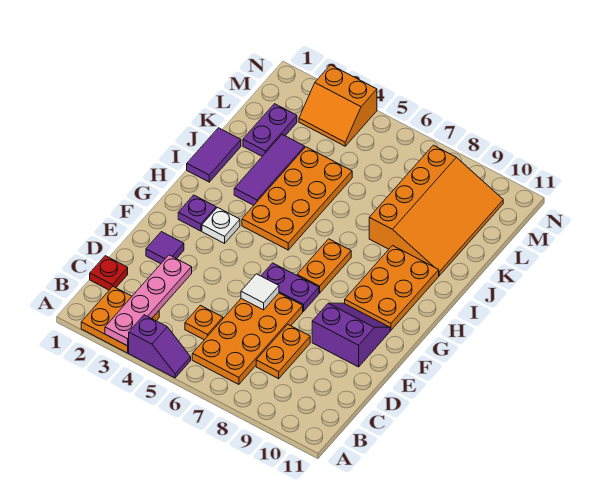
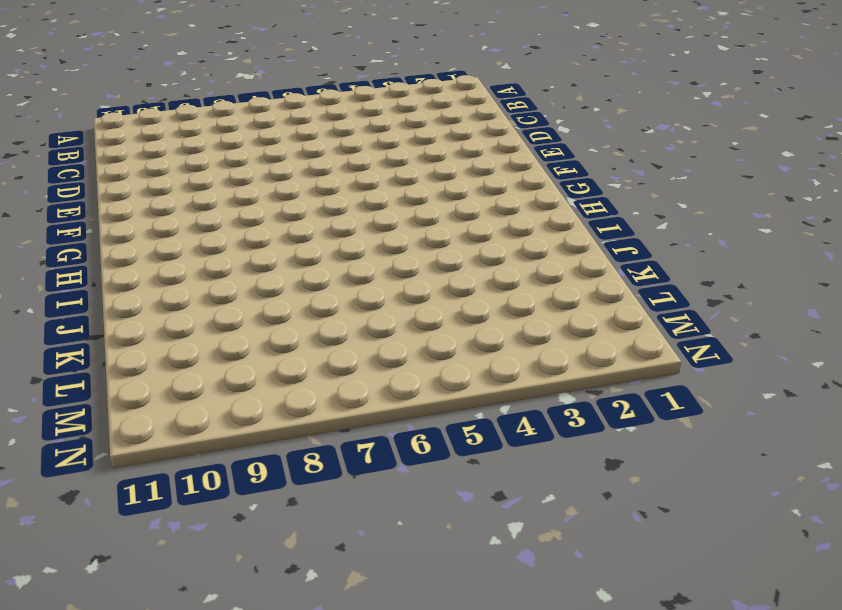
none -> orange plate A2:B3 level 1
none -> purple slope A4:A5 level 1 top 4
none -> orange plate B6:E7 level 1

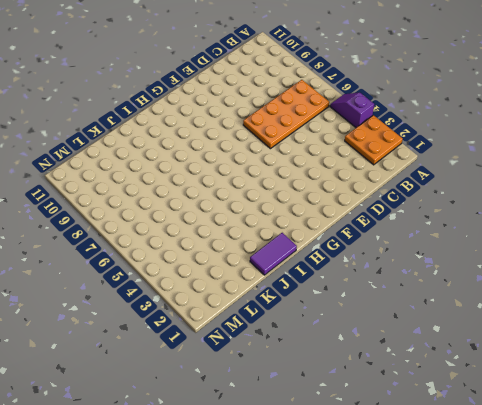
none -> red plate C1 level 1
none -> orange plate C5 level 1
none -> orange plate C8:D8 level 1

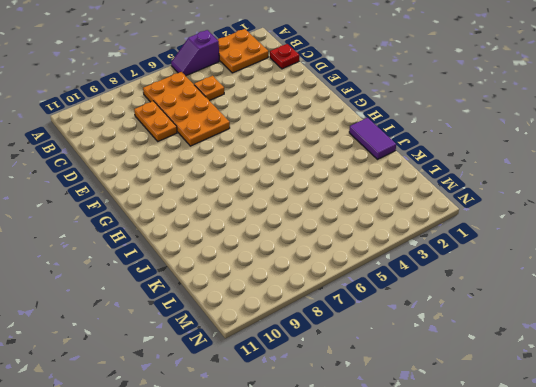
none -> purple tile E2 level 1
none -> purple slope E9:F10 level 1 top E
none -> purple plate F6:F7 level 1

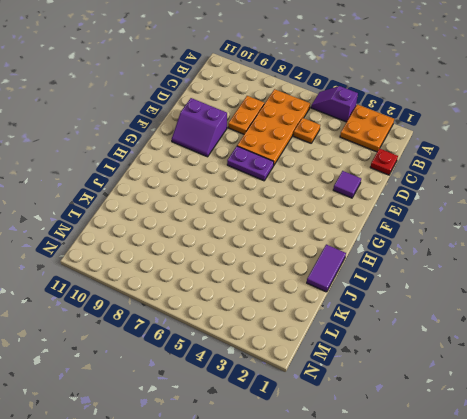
none -> purple plate G2 level 1
none -> white plate G3 level 1
none -> orange plate G7:H7 level 1

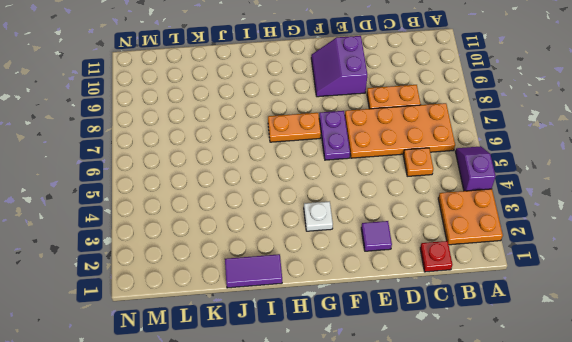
none -> purple plate G2 level 1
none -> orange plate G9:I10 level 1
none -> orange plate H4:K5 level 1

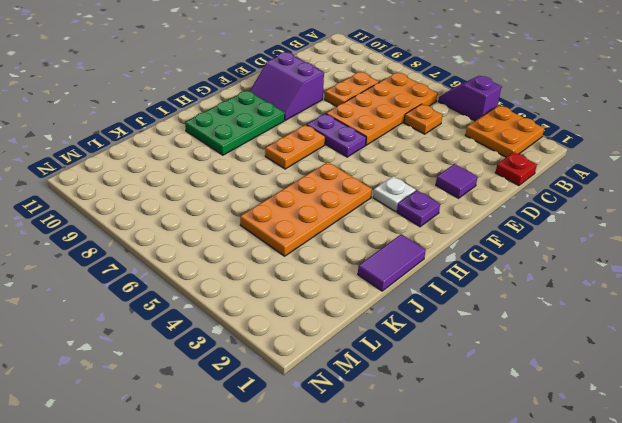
green plate G9:I10 level 1 -> orange plate G9:I10 level 1
none -> purple tile I3:K3 level 1
none -> orange slope J8:M10 level 1 top 8
none -> purple plate K2:L2 level 1

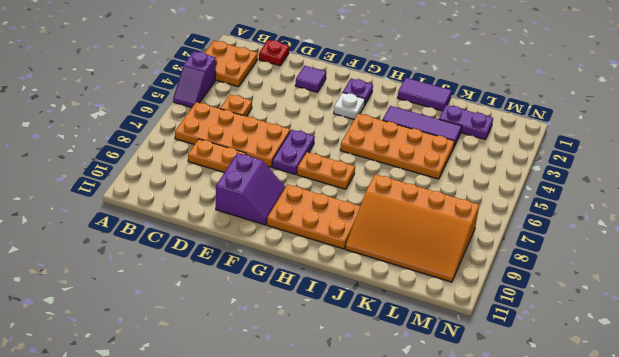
none -> orange slope M3:N4 level 1 top N
none -> pink plate A3:D3 level 2
none -> white tile E6 level 2

